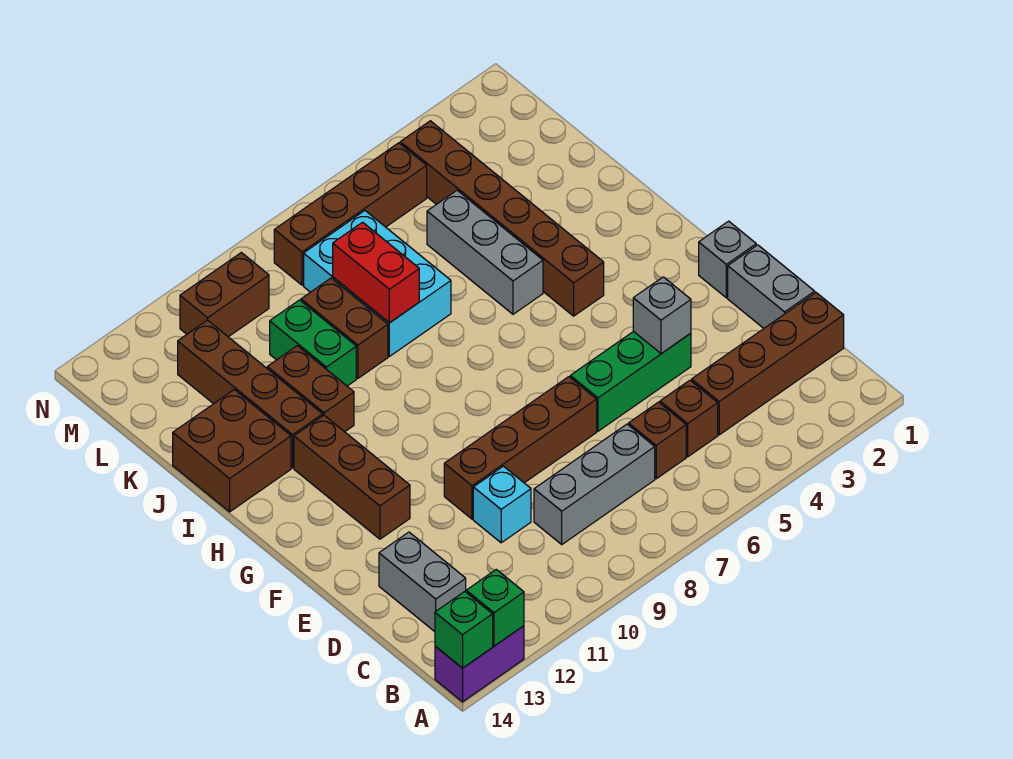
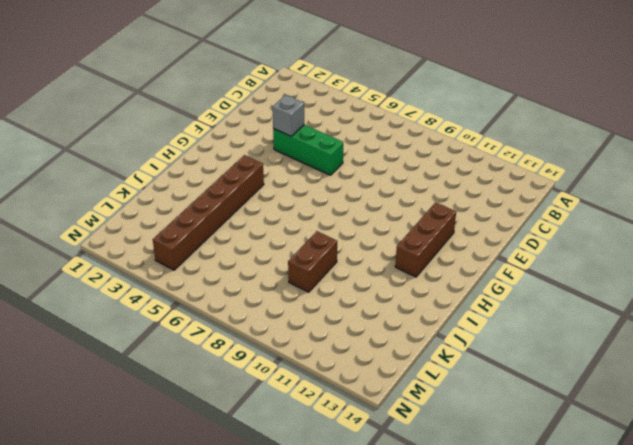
none -> purple brick A13:A14 level 1
none -> brown brick C1:C4 level 1
none -> brown brick C5 level 1

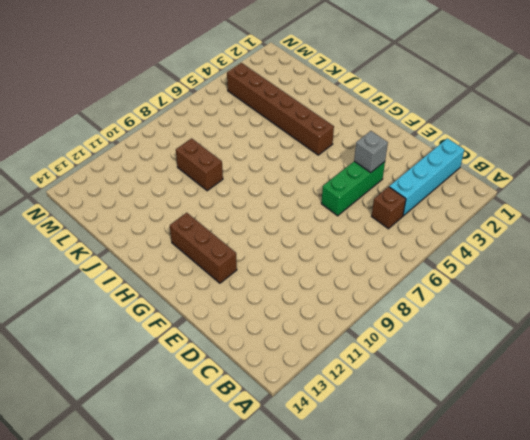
cyan brick C1:C4 level 1 -> brown brick C1:C4 level 1
none -> purple brick A13:A14 level 1
none -> brown brick C6 level 1
none -> grey brick C7:C9 level 1

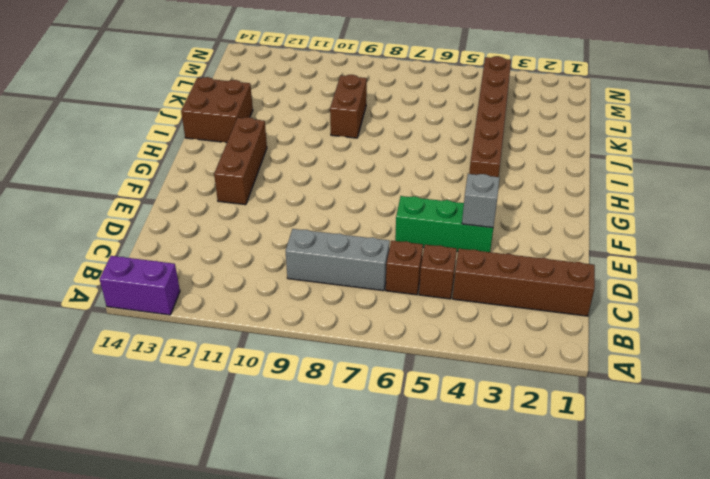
none -> grey brick C13:D13 level 1
none -> grey brick D1:E1 level 1
none -> cyan brick D10 level 1

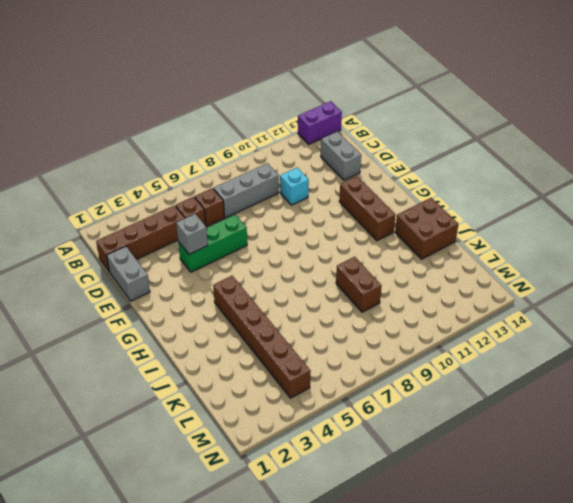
none -> brown brick E7:E10 level 1
none -> grey brick F1 level 1
none -> grey brick I5:K5 level 1

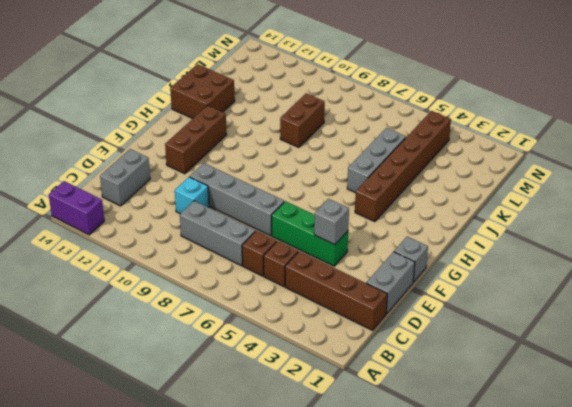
grey brick E7:E10 level 1 -> brown brick E7:E10 level 1
none -> brown brick I11:J11 level 1
none -> brown brick I12:L12 level 1
none -> cyan brick J7:L8 level 1

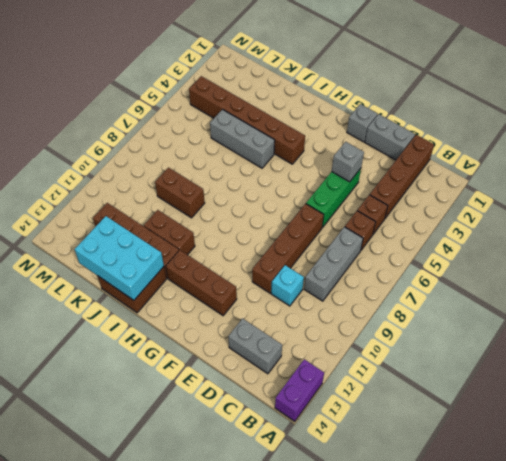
cyan brick I13:K14 level 2 -> cyan brick J7:L8 level 1
none -> green brick J10:K10 level 1
none -> brown brick M5:M8 level 1
none -> brown brick M10:M11 level 1

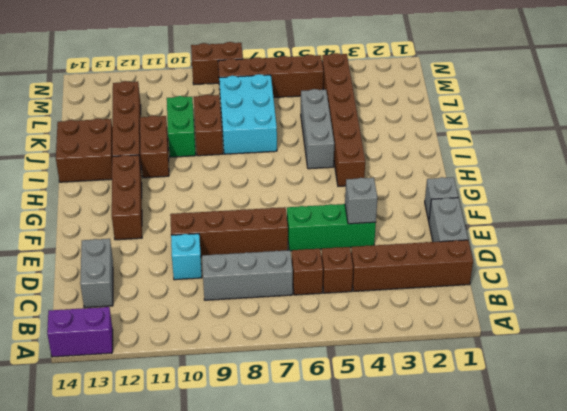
brown brick N8:N9 level 1 -> brown brick M10:M11 level 1
none -> green brick A13 level 2
none -> green brick A14 level 2
none -> red brick J8:K8 level 2

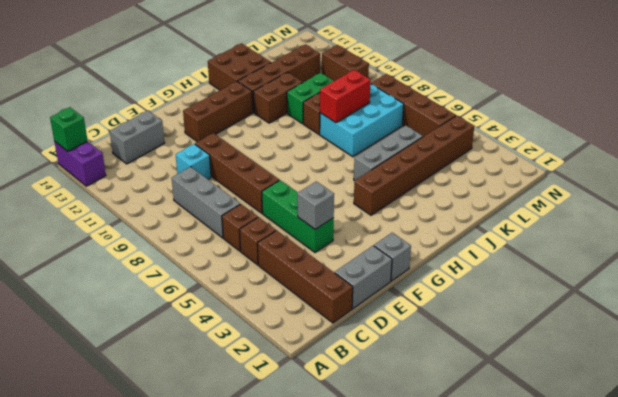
none -> green brick A13 level 2

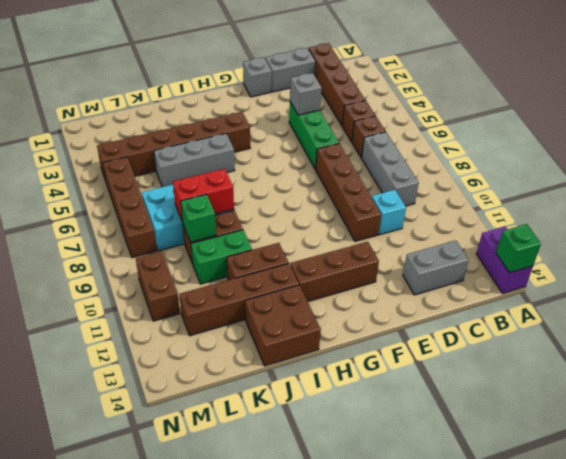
green brick K9 level 2 -> green brick A13 level 2

